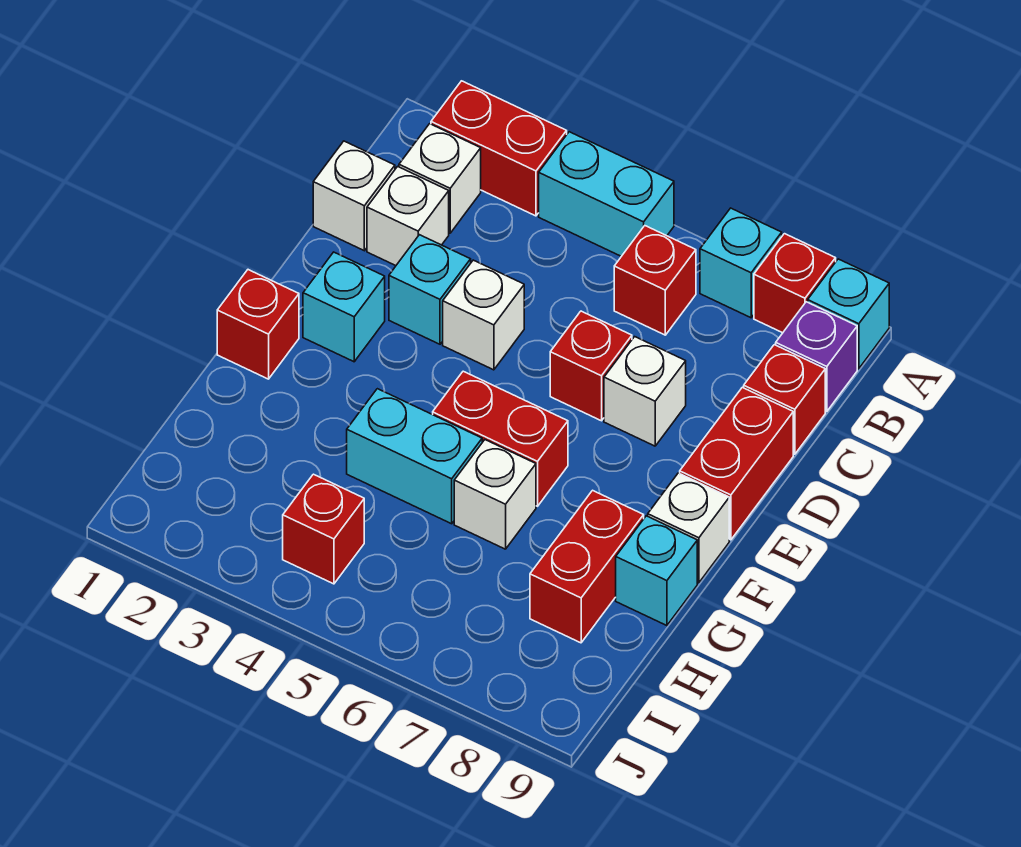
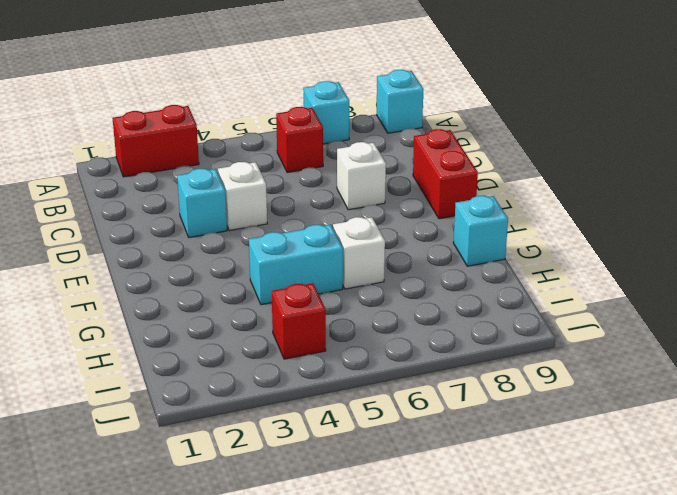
none -> cyan brick A4:A5 level 1
none -> red brick A8 level 1
none -> white brick B2 level 1

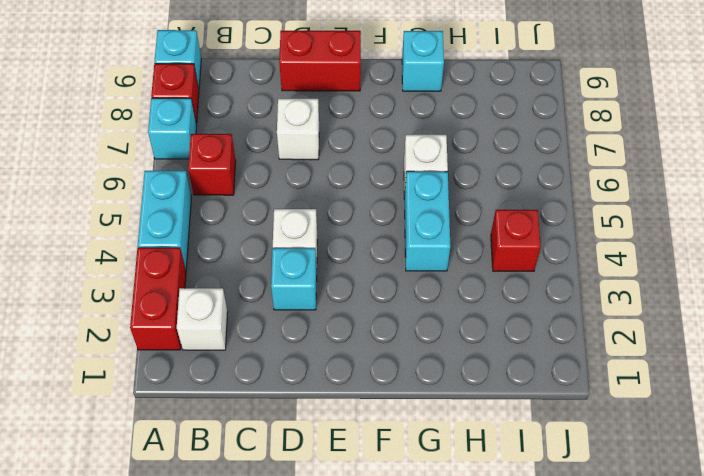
none -> purple brick B9 level 1
none -> white brick C1 level 1
none -> white brick C2 level 1

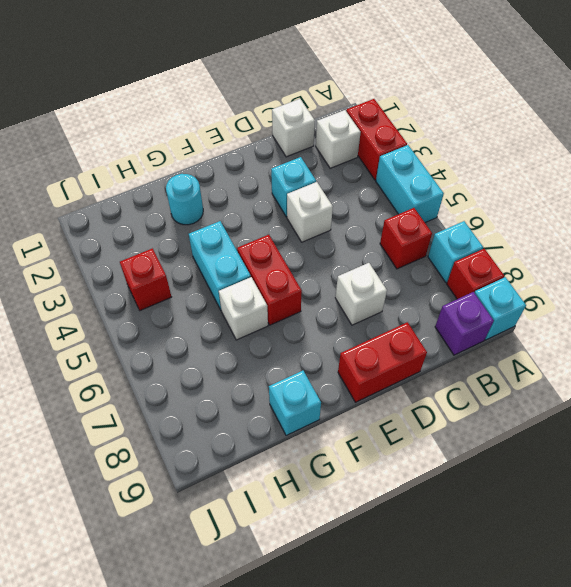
cyan round brick G2 level 1 -> none
none -> white brick C2 level 1
none -> red brick C9 level 1
none -> red brick D6 level 1

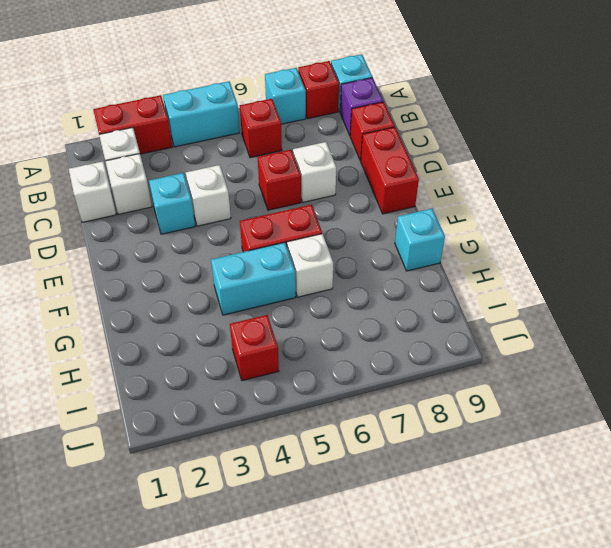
none -> cyan brick E2 level 1
none -> red brick F1 level 1
none -> white brick F9 level 1

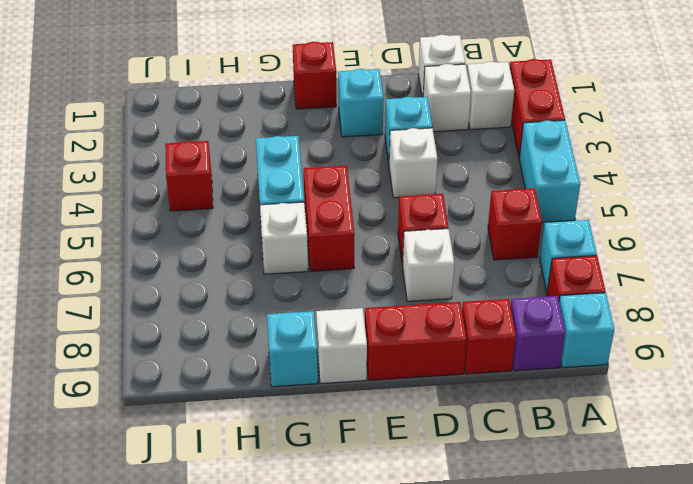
none -> red brick G8:H8 level 1

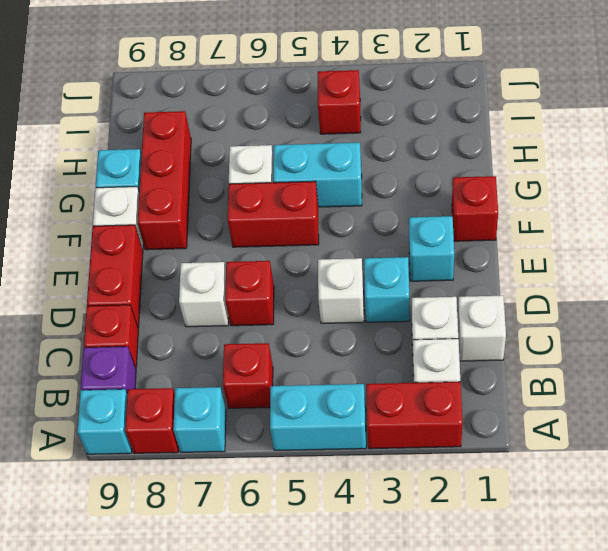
red brick F8:H8 level 1 -> red brick G8:H8 level 1

